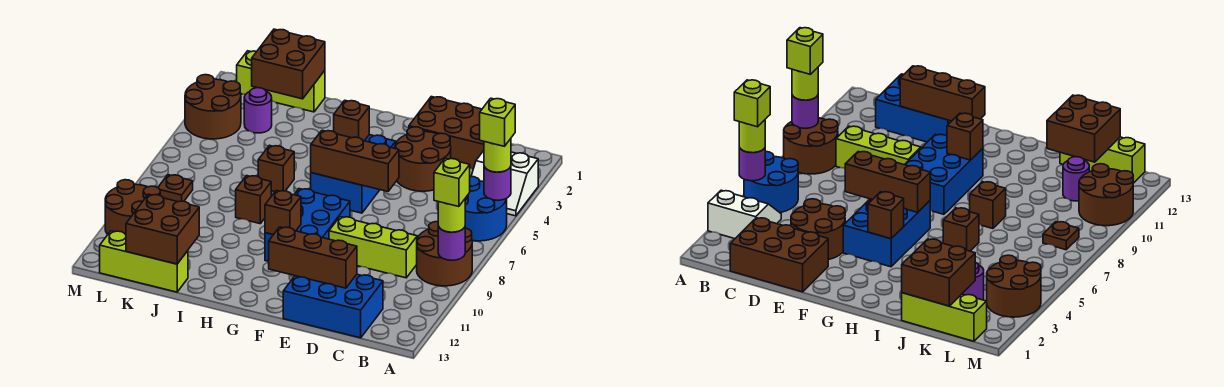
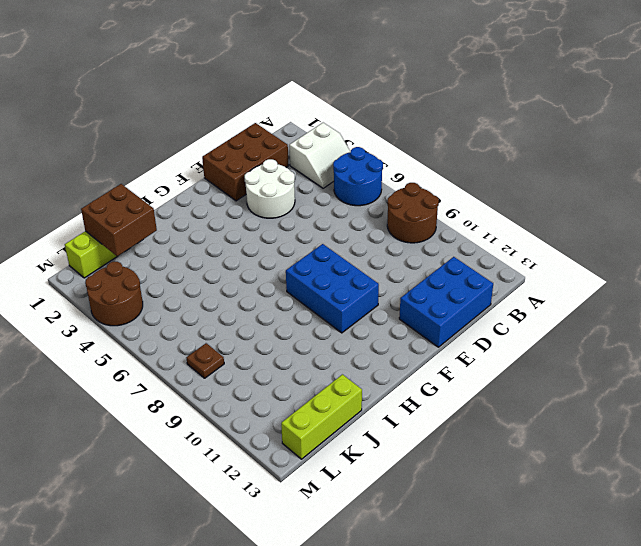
white round brick D3:E4 level 1 -> brown round brick D3:E4 level 1
none -> lime brick C9:E9 level 1
none -> blue brick F4:G6 level 1
none -> brown brick I6 level 1
none -> brown brick I8 level 1

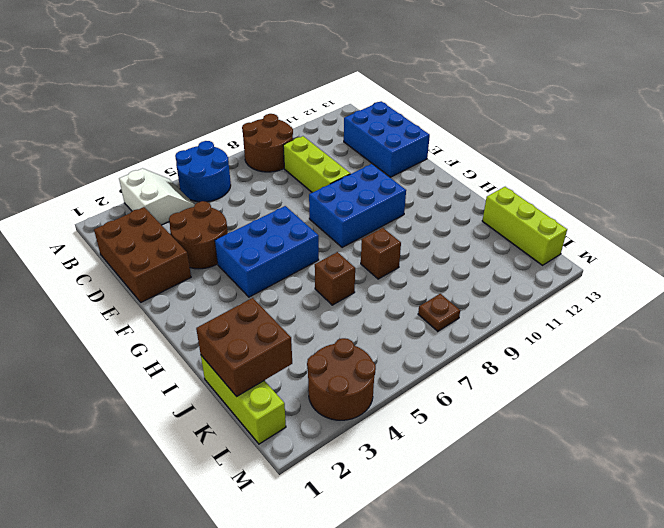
none -> purple round brick K3 level 1
none -> purple round brick K11 level 1
none -> brown round brick L10:M11 level 1
none -> purple round brick A5 level 2

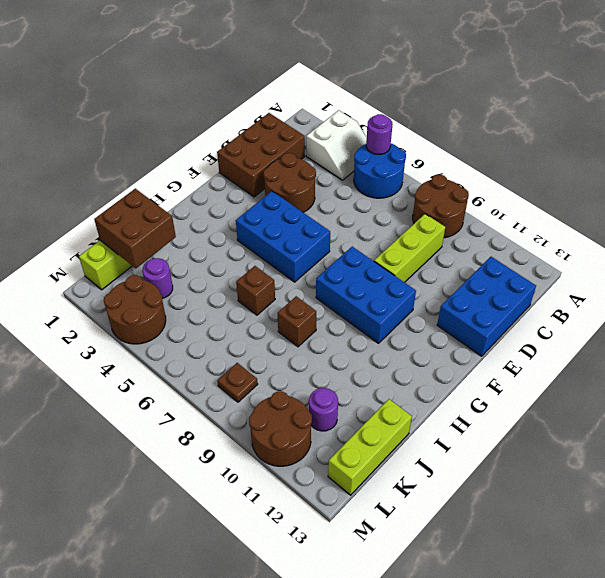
none -> purple round brick A9 level 2
none -> brown brick D12:F12 level 2
none -> brown brick E6:G6 level 2
none -> brown brick G4 level 2

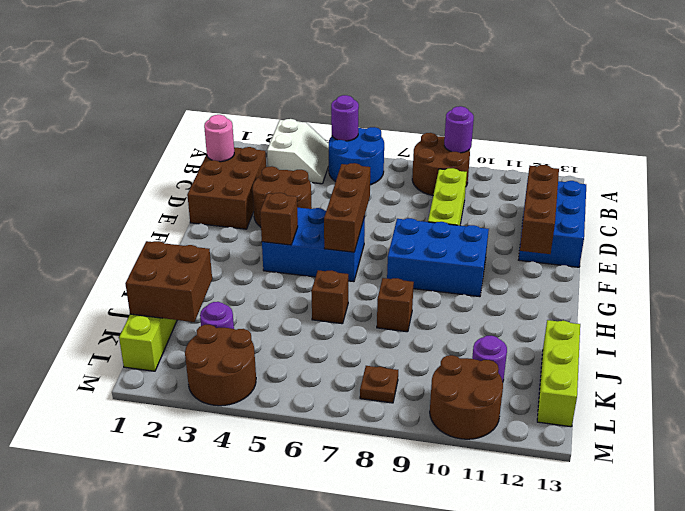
pink round brick C1 level 2 -> none
none -> brown brick G10 level 2
none -> brown brick J12:K13 level 2
none -> lime round brick A5 level 3
none -> lime round brick A9 level 3

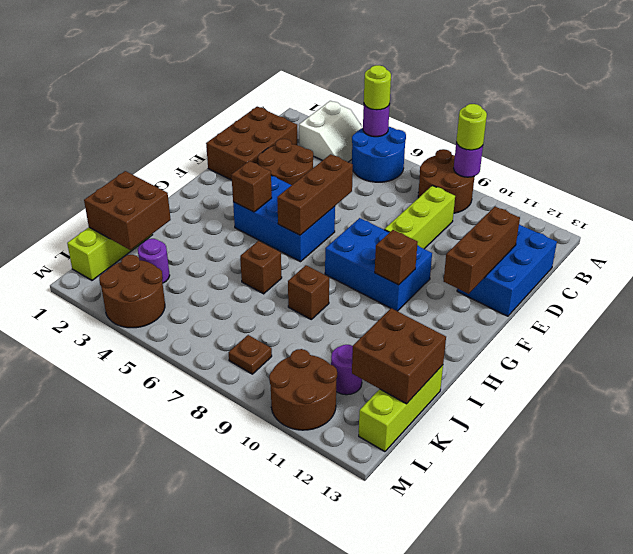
none -> lime brick A5 level 4
none -> lime brick A9 level 4

